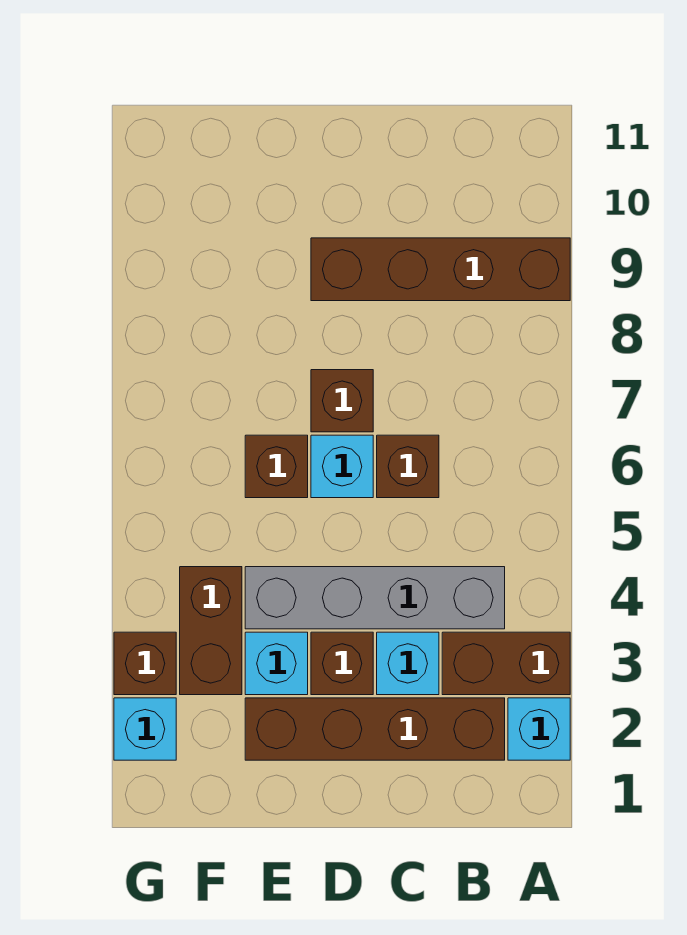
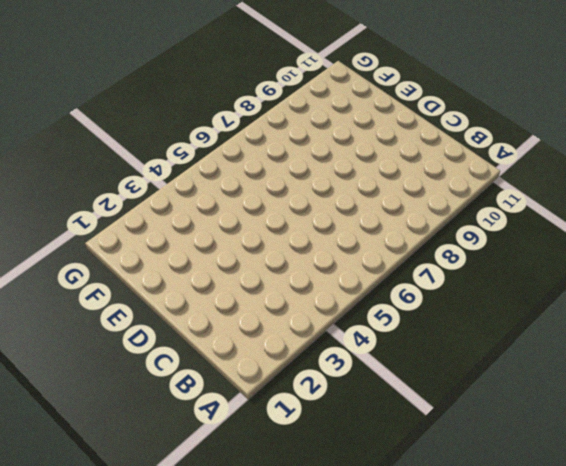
none -> cyan brick A2 level 1
none -> brown brick A3:B3 level 1
none -> brown brick A9:D9 level 1

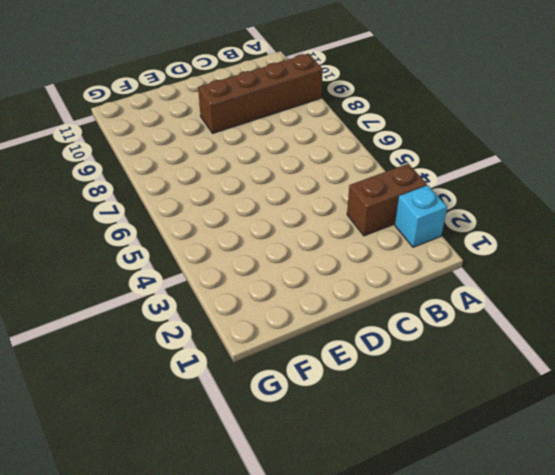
none -> brown brick B2:E2 level 1
none -> grey brick B4:E4 level 1
none -> cyan brick C3 level 1

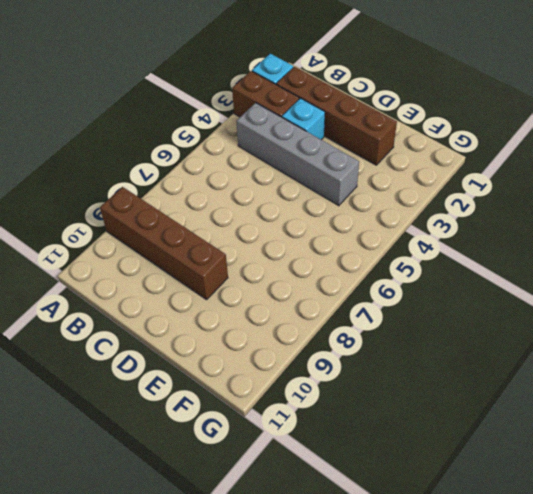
none -> brown brick C6 level 1
none -> brown brick D3 level 1
none -> cyan brick D6 level 1

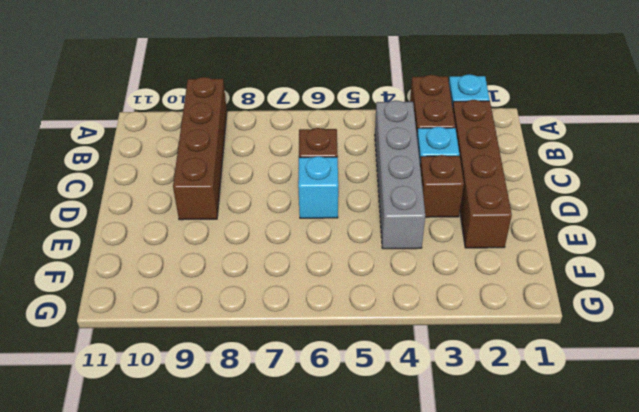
none -> brown brick D7 level 1
none -> cyan brick E3 level 1
none -> brown brick E6 level 1

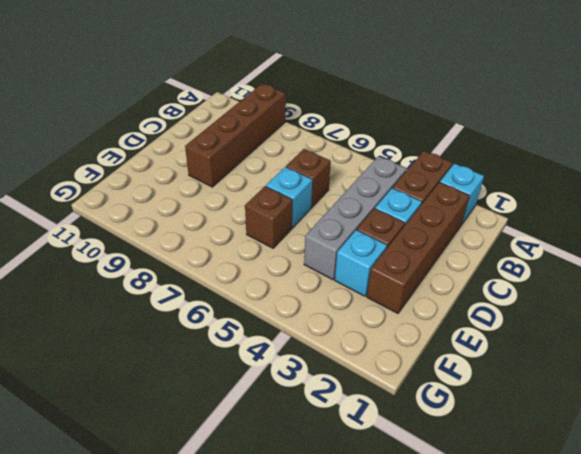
none -> brown brick D7 level 1
none -> brown brick F3:F4 level 1
none -> cyan brick G2 level 1

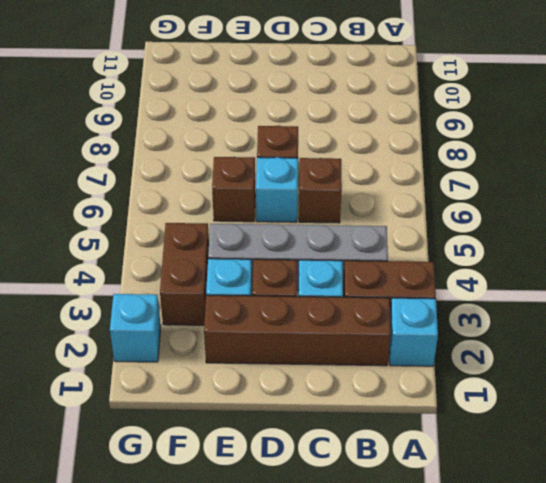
none -> brown brick A9:D9 level 1
none -> brown brick G3 level 1

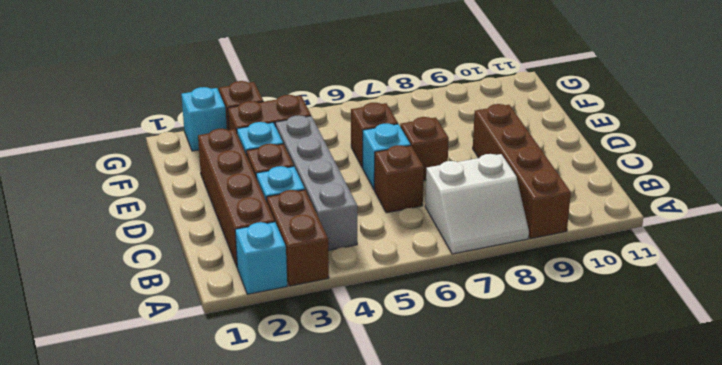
white slope A7:B8 level 1 top B -> none

